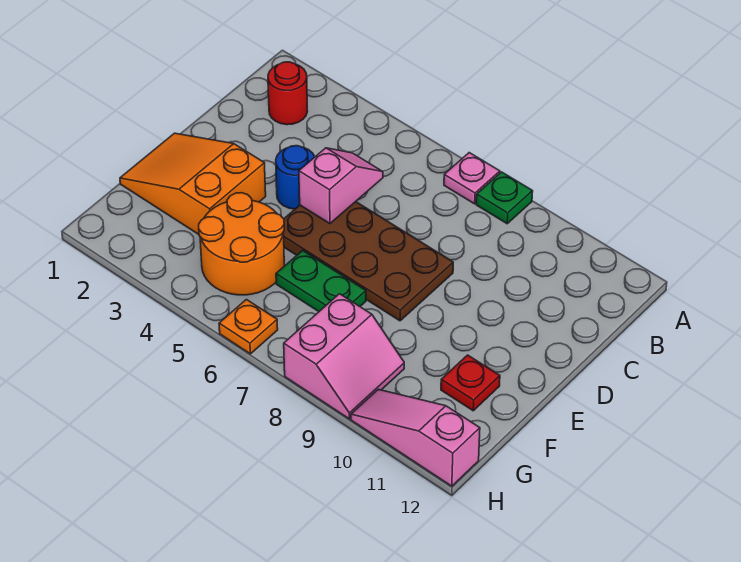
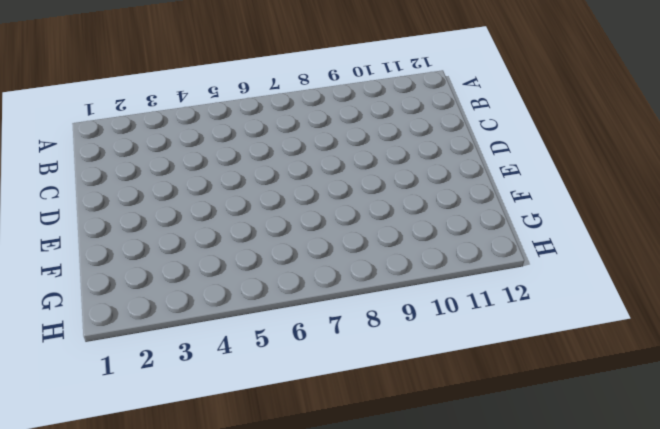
none -> pink plate A7 level 1
none -> green plate A8 level 1
none -> red round brick B2 level 1

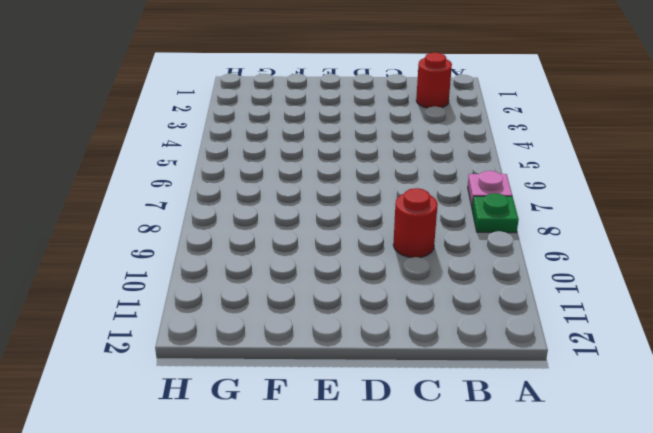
red round brick C9 level 1 -> none
none -> blue round brick D4 level 1
none -> brown plate D5:E8 level 1
none -> orange slope E1:F3 level 1 top 3

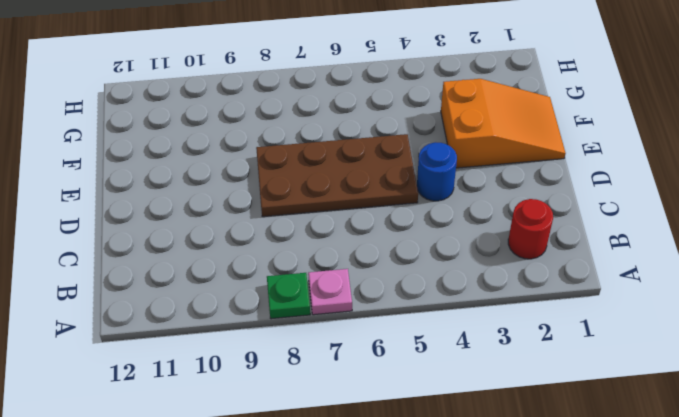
none -> orange round brick F4:G5 level 1
none -> green plate F6:F7 level 1
none -> red plate F11 level 1

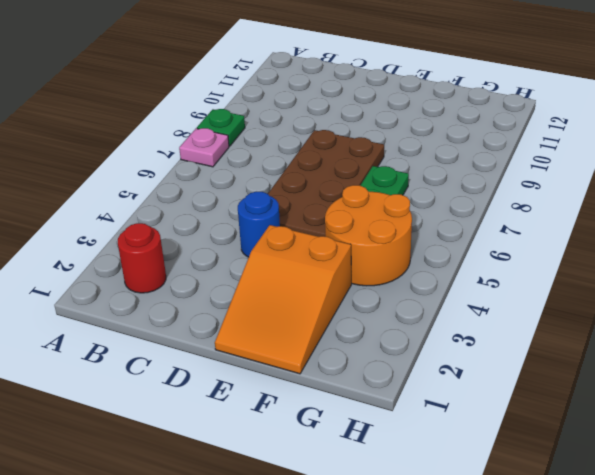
none -> red plate F11 level 1
none -> pink slope G8:H9 level 1 top 8
none -> orange plate H6 level 1

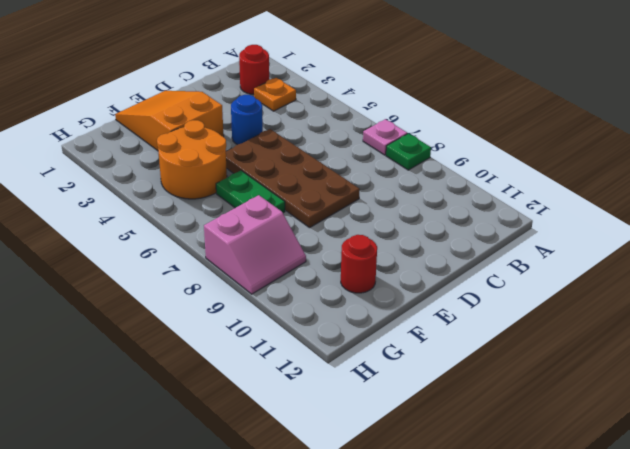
orange plate B3 level 1 -> orange plate H6 level 1
red round brick F11 level 1 -> red plate F11 level 1
none -> pink slope H10:H12 level 1 top 12
none -> pink slope C5:D5 level 2 top D

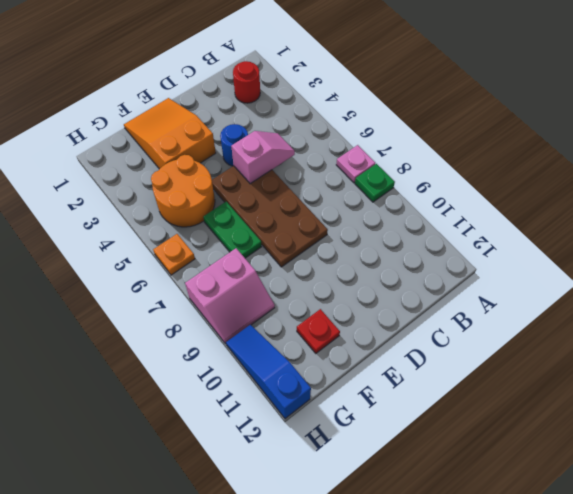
blue slope H10:H12 level 1 top 12 -> pink slope H10:H12 level 1 top 12

